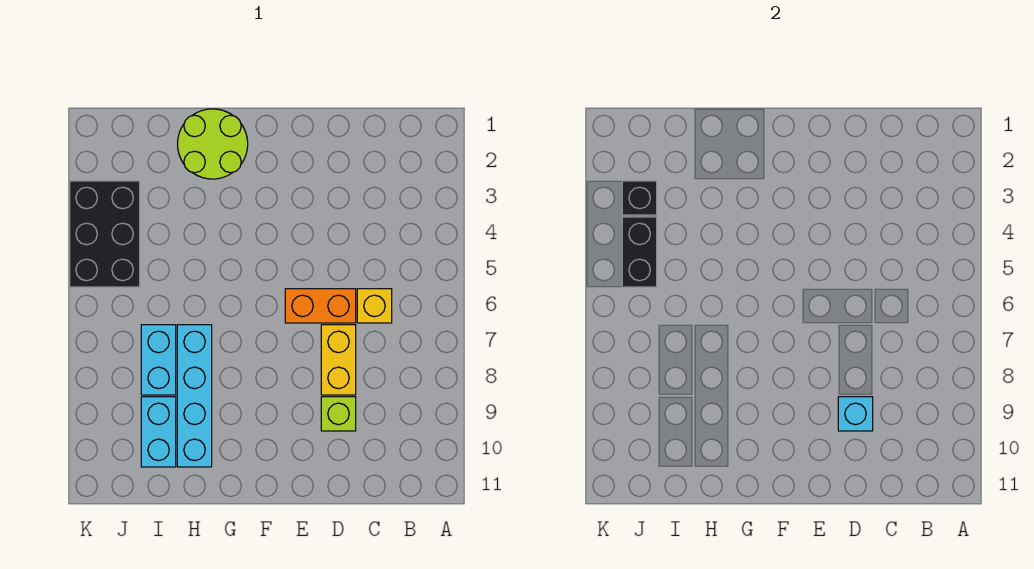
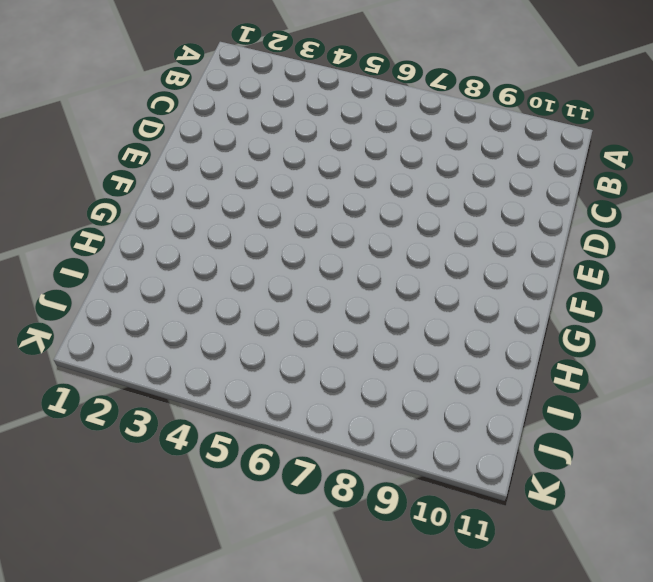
none -> yellow brick C6 level 1
none -> orange brick D6:E6 level 1
none -> yellow brick D7:D8 level 1

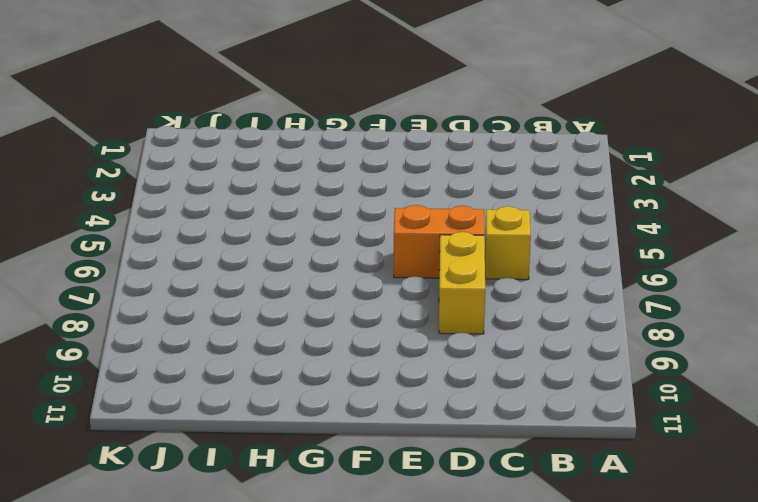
none -> lime brick D9 level 1
none -> lime round brick G1:H2 level 1
none -> cyan brick H7:H10 level 1

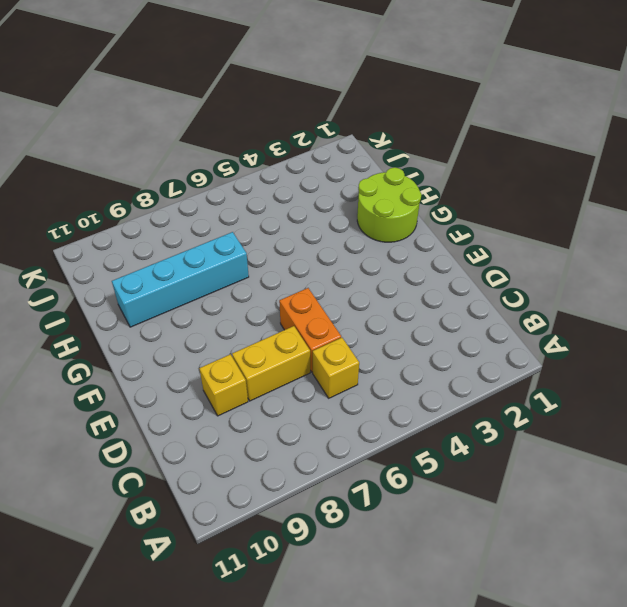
yellow brick D9 level 1 -> lime brick D9 level 1
none -> cyan brick I7:I8 level 1
none -> cyan brick I9:I10 level 1
none -> black brick J3:K5 level 1

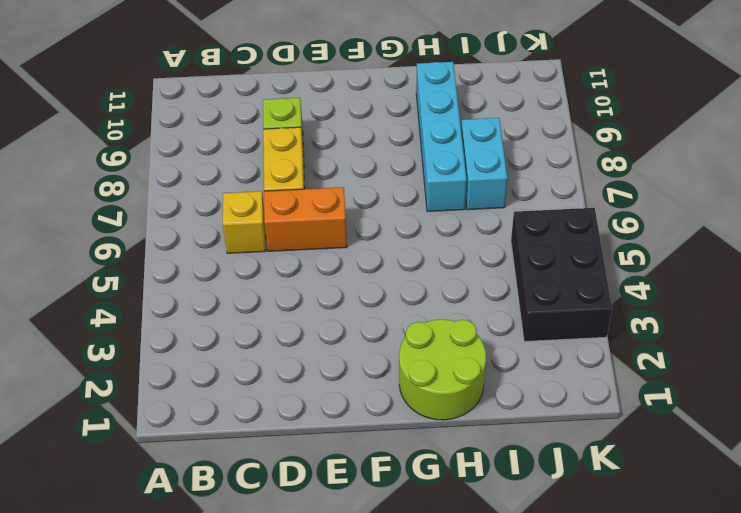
none -> cyan brick I9:I10 level 1
none -> cyan brick D9 level 2
none -> black brick J3 level 2

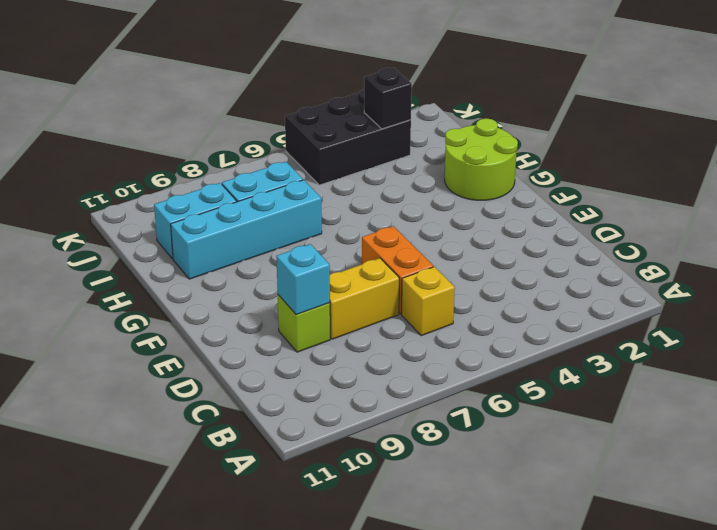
none -> black brick J4:J5 level 2

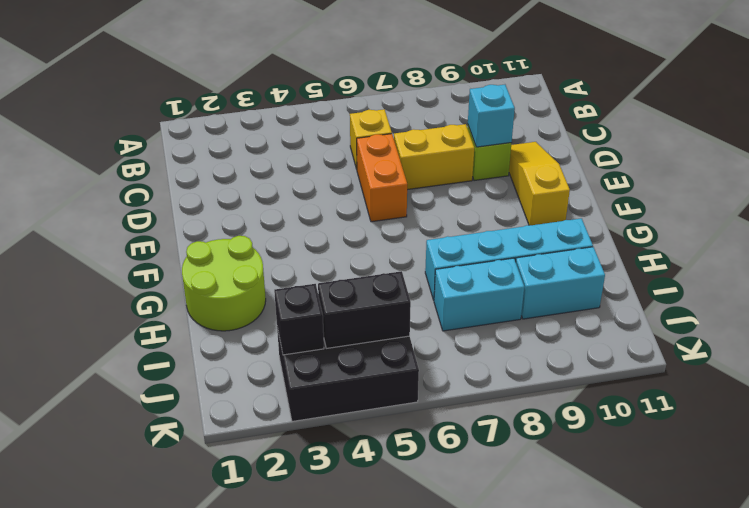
yellow slope D10:F10 level 1 top F -> none

